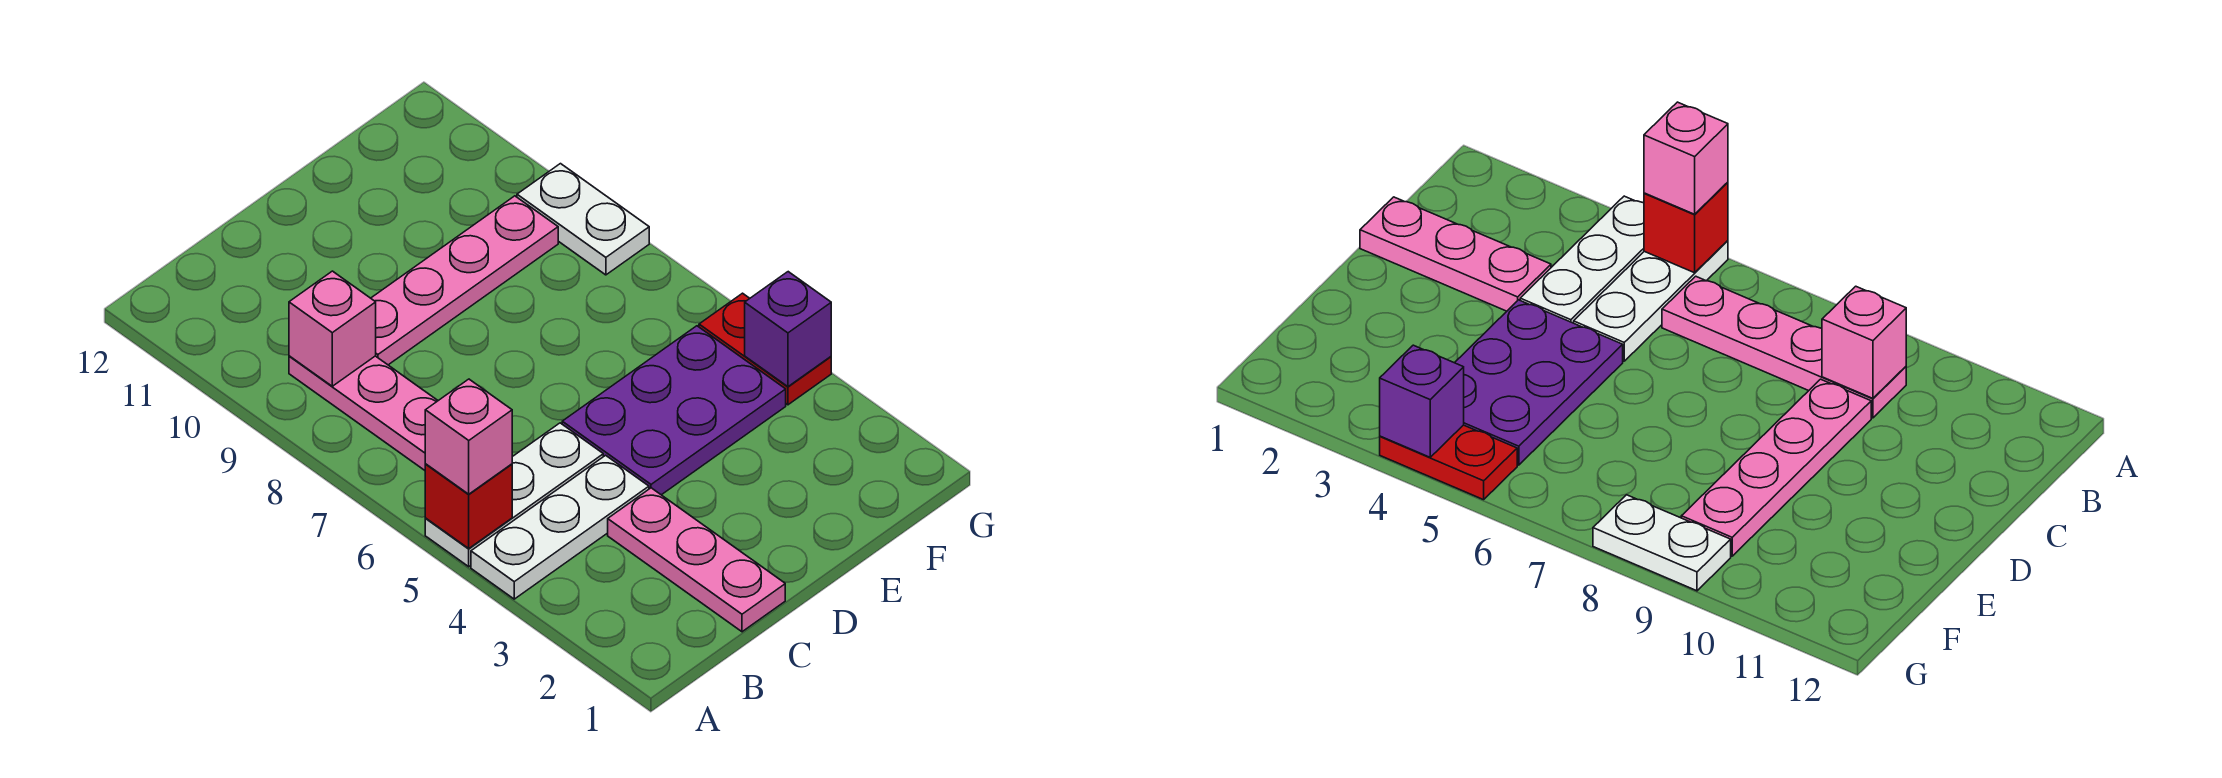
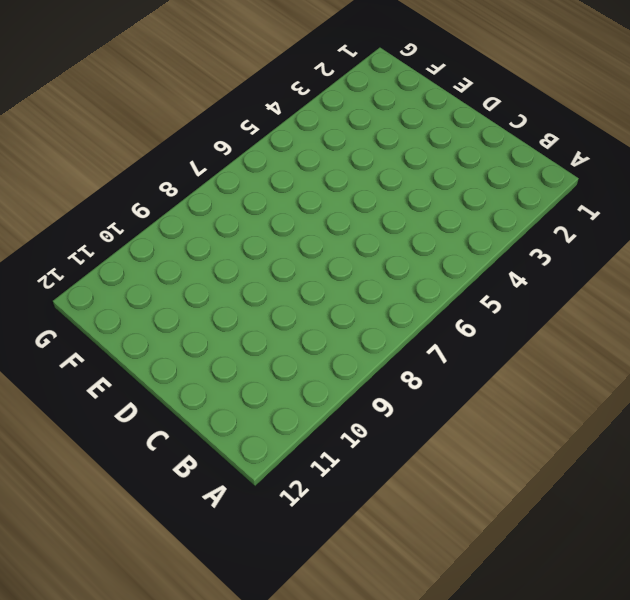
none -> white plate A4:C4 level 1
none -> white plate A5:C5 level 1
none -> pink plate B6:B9 level 1

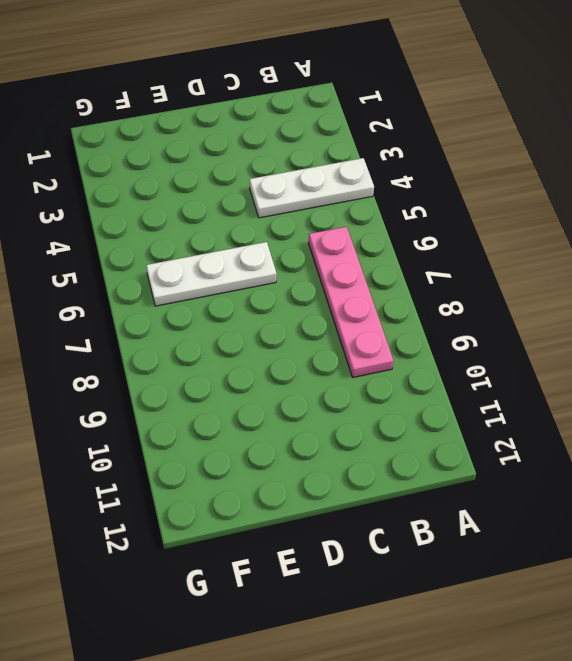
white plate D6:F6 level 1 -> white plate A5:C5 level 1
none -> pink plate C1:C3 level 1
none -> pink plate C9:F9 level 1
none -> purple plate D4:F5 level 1

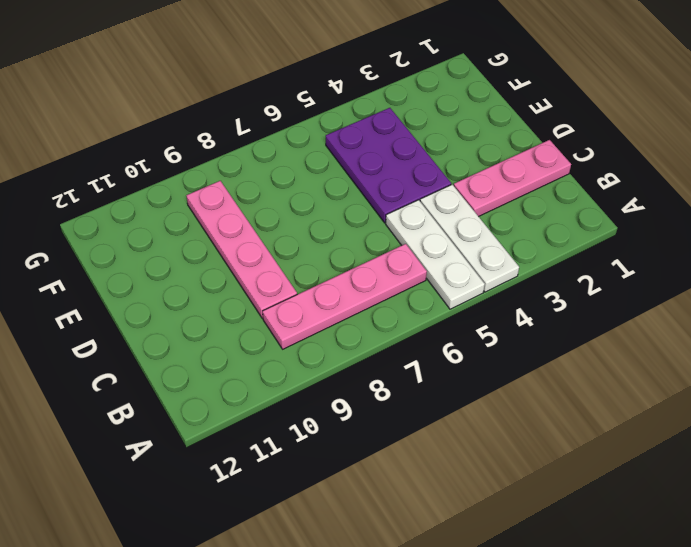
none -> red plate G4:G5 level 1
none -> white plate G8:G9 level 1
none -> red brick A5 level 2

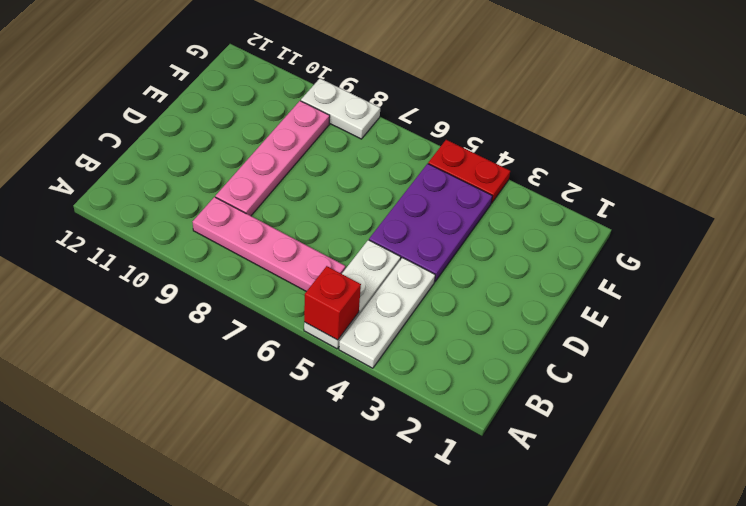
none -> pink plate C1:C3 level 1
none -> pink brick B9 level 2
none -> purple brick G4 level 2

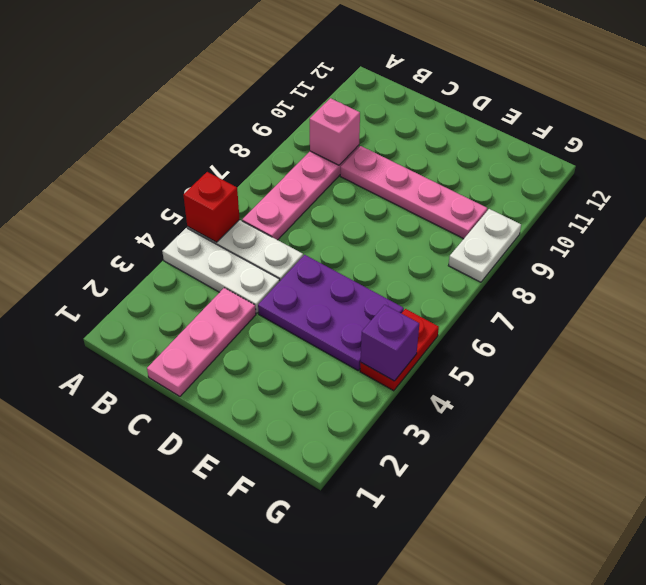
none -> pink brick A5 level 3

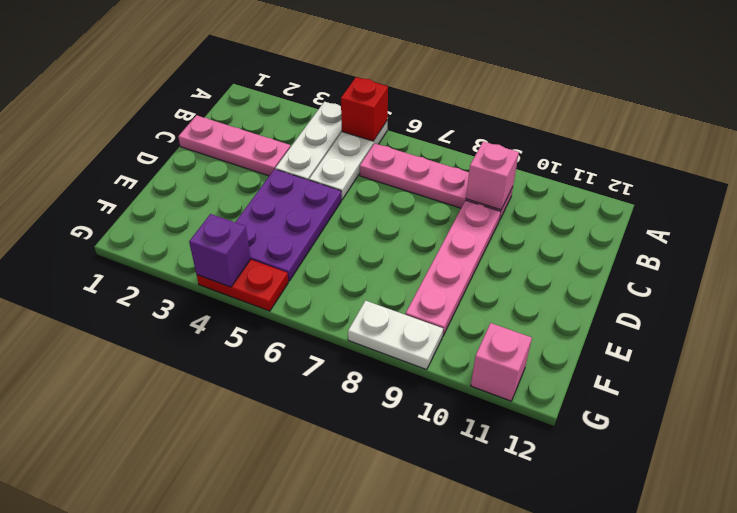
pink brick G11 level 1 -> pink brick A5 level 3

